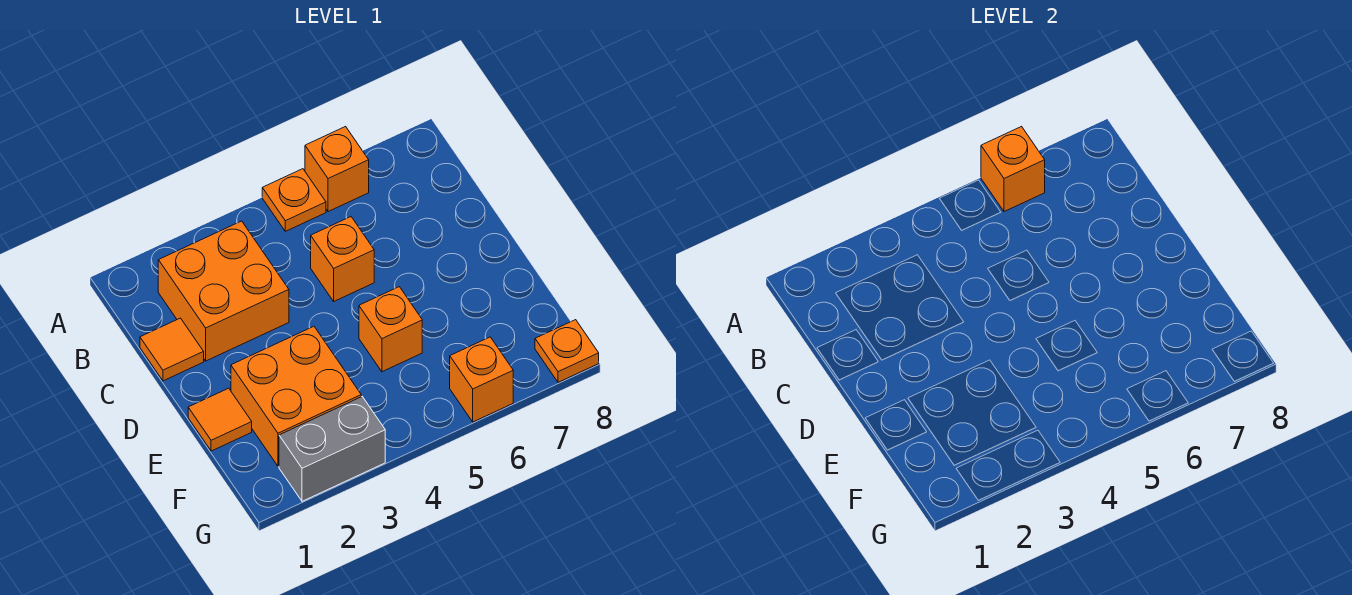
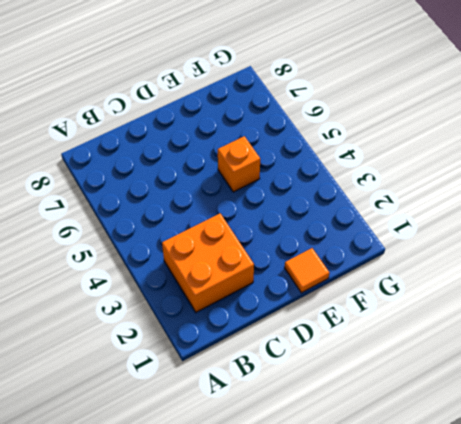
none -> orange plate A5 level 1
none -> orange brick A6 level 1
none -> orange tile C1 level 1

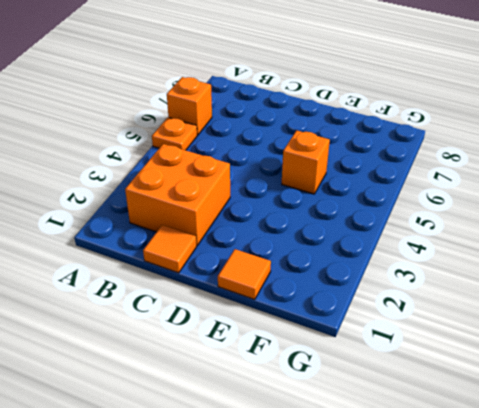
none -> orange brick C5 level 1
none -> orange brick E2:F3 level 1
none -> grey brick G2:G3 level 1

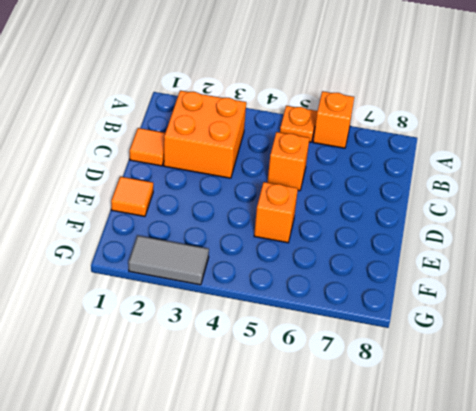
grey tile G2:G3 level 1 -> grey brick G2:G3 level 1
none -> orange brick E2:F3 level 1
none -> orange brick G6 level 1
none -> orange plate G8 level 1

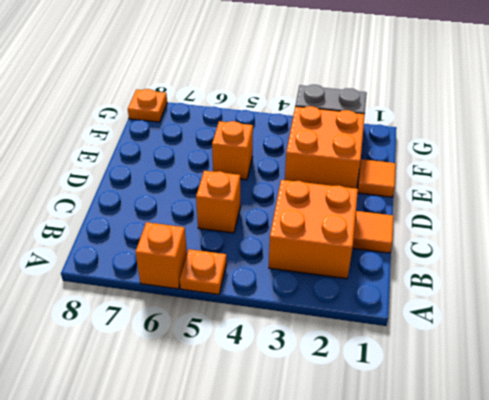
none -> orange brick G6 level 1
none -> orange brick A6 level 2

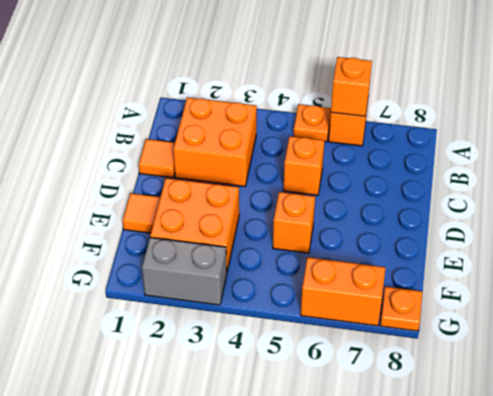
orange brick G6:G7 level 1 -> orange brick G6 level 1

